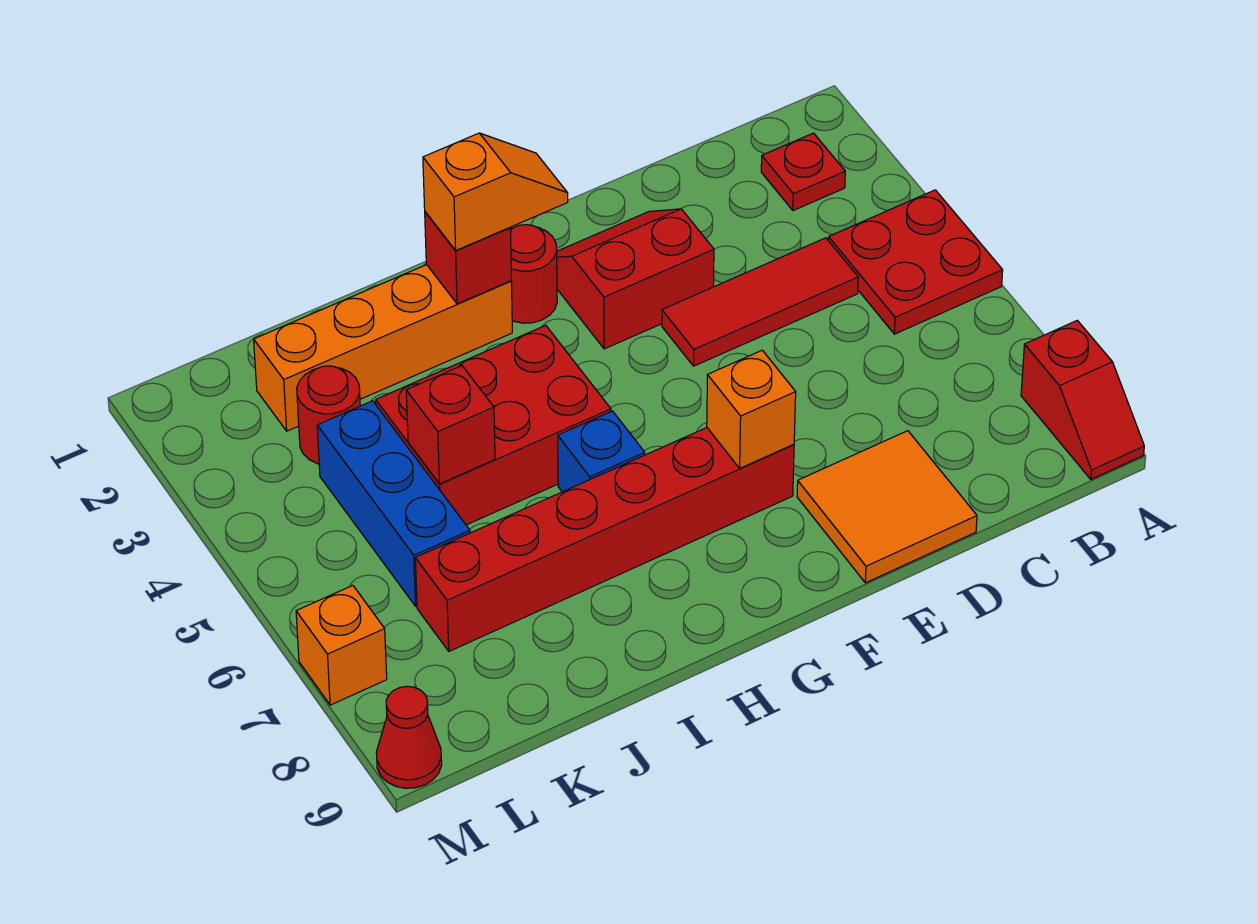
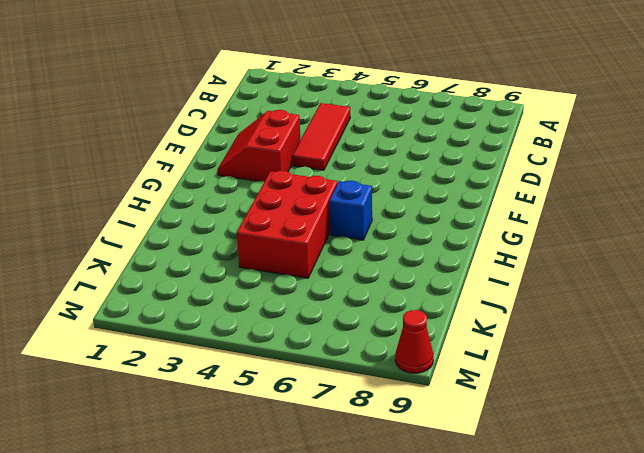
none -> red plate A4:B5 level 1
none -> red slope A8:A9 level 1 top 8
none -> red plate B2 level 1

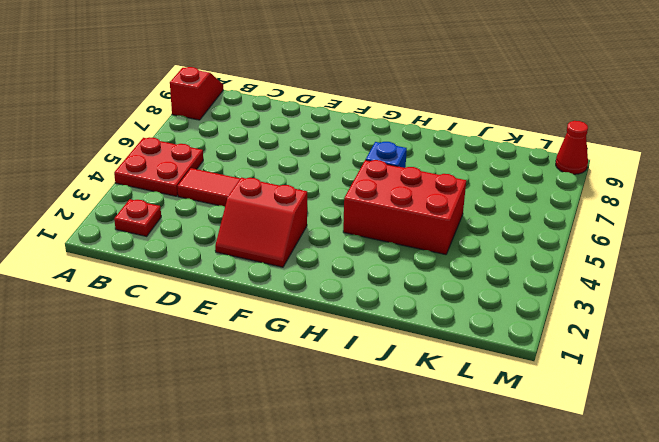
none -> orange tile D8:E9 level 1
none -> red brick F7:K7 level 1
none -> red round brick G2 level 1

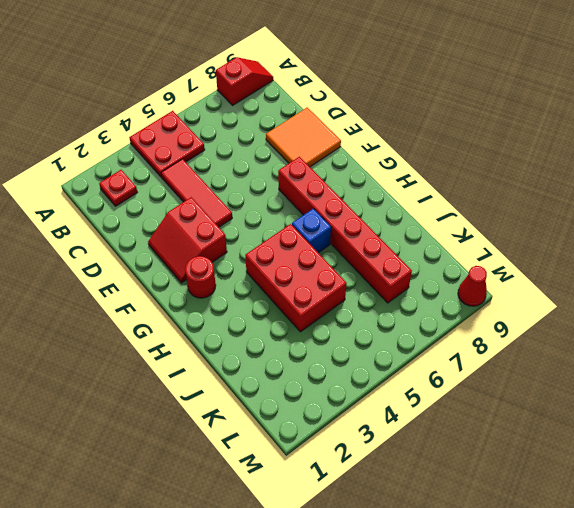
none -> orange brick H2:K2 level 1
none -> red round brick K3 level 1
none -> blue brick K4:K6 level 1

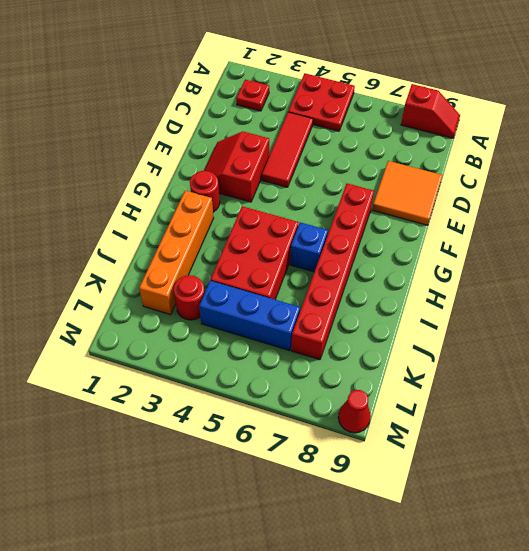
none -> orange brick M7 level 1
none -> orange brick F7 level 2
none -> red brick H2 level 2

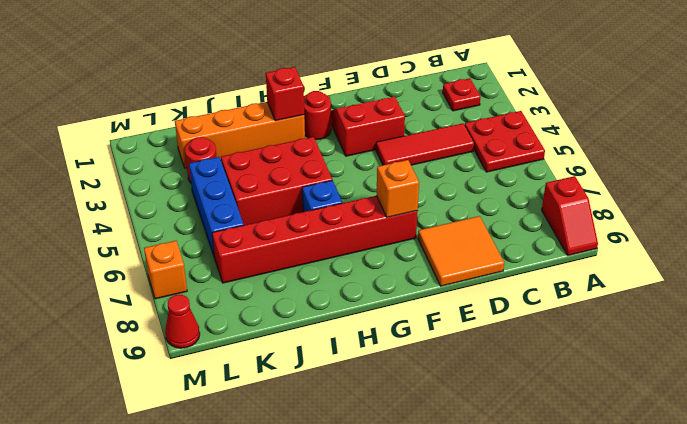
none -> red brick J5 level 2
none -> orange slope G2:H2 level 3 top H

